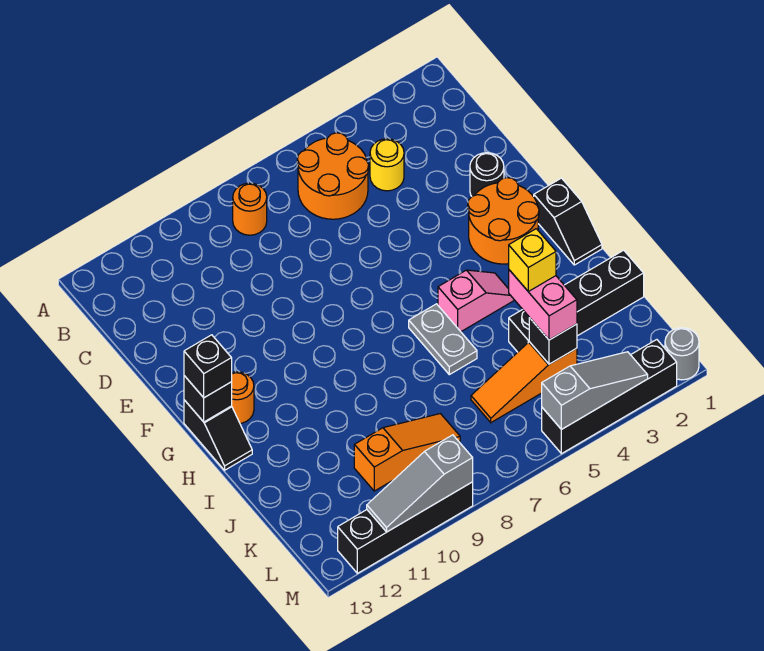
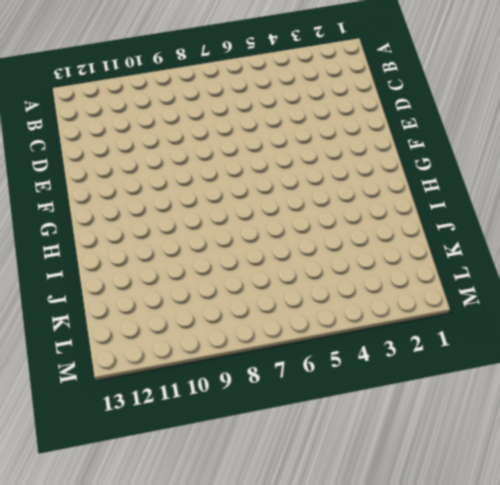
none -> orange round brick B5:C6 level 1
none -> orange round brick B8 level 1
none -> yellow round brick C4 level 1

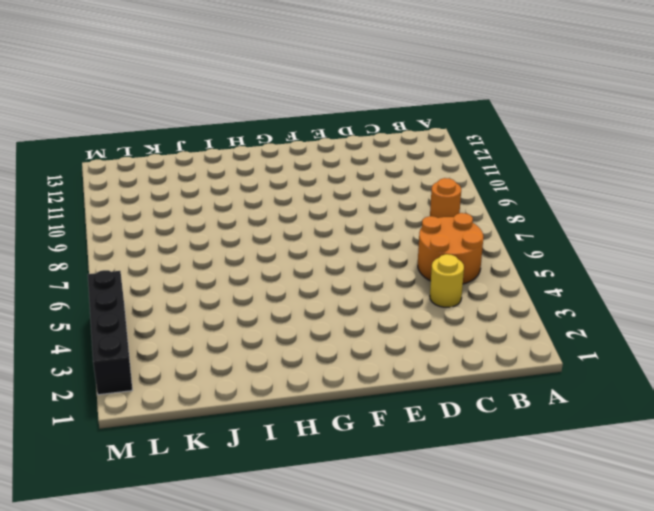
none -> black round brick E2 level 1
none -> orange round brick F2:G3 level 1
none -> black slope G1:H1 level 1 top G

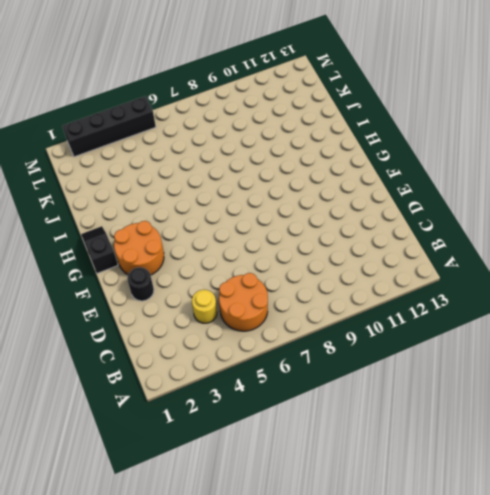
none -> orange round brick B8 level 1
none -> orange round brick G12 level 1
none -> black slope G13:H13 level 1 top G

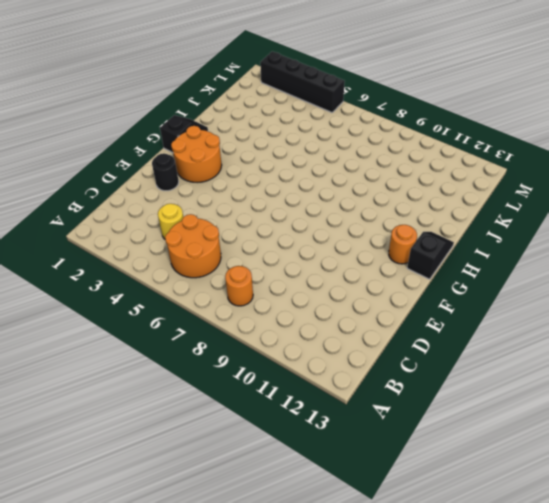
none -> pink slope H4:H5 level 1 top 5
none -> grey plate H6:I6 level 1
none -> black brick J1:J4 level 1

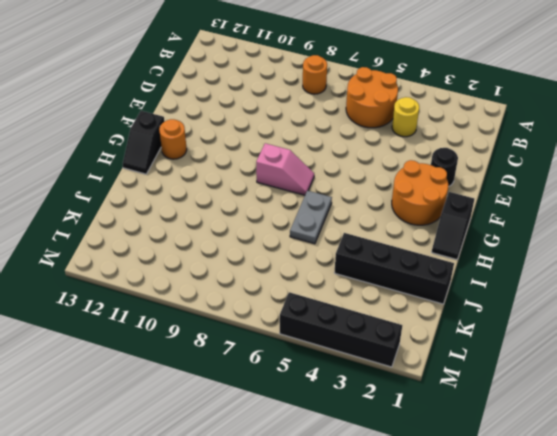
pink slope G7:G8 level 1 top 8 -> pink slope H4:H5 level 1 top 5
none -> orange slope K4:K6 level 1 top 4
none -> orange slope K8:K10 level 1 top 10
none -> grey round brick M1 level 1

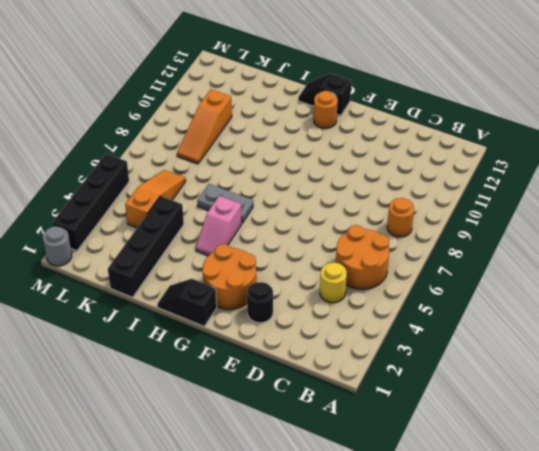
none -> black brick M9:M12 level 1
none -> black brick G13 level 2
none -> black brick K4 level 2

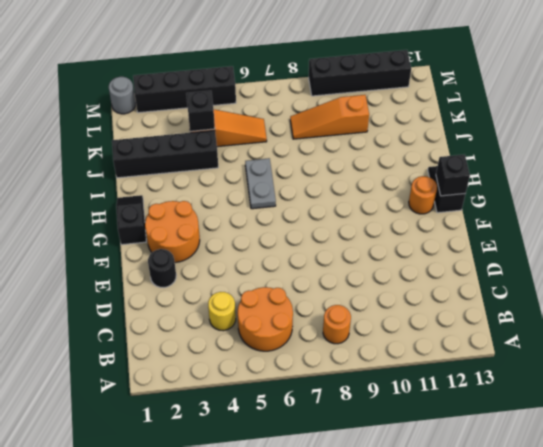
none -> pink slope H4:H5 level 1 top 5
none -> grey slope M3:M5 level 2 top 5
none -> grey slope M9:M11 level 2 top 9

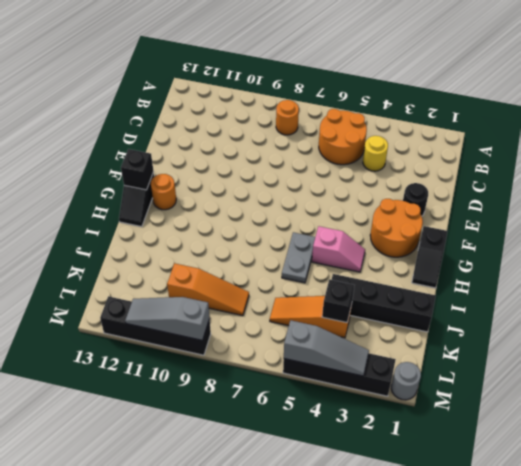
none -> black brick G13 level 3
none -> pink brick J4:K4 level 3
none -> yellow brick J4 level 4

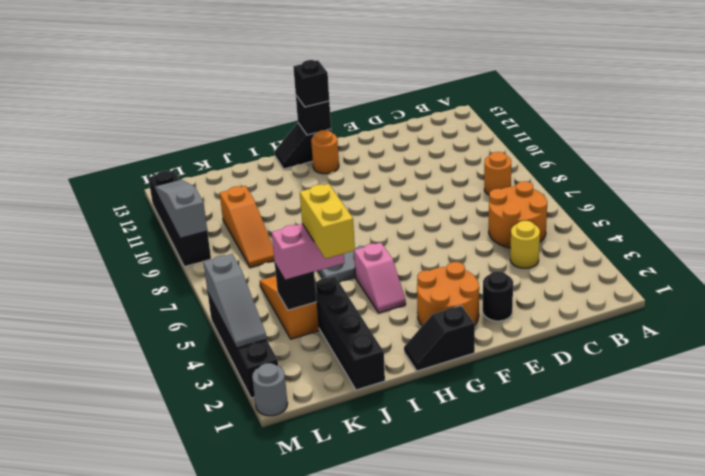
yellow brick J3:J4 level 4 -> yellow brick J4 level 4

